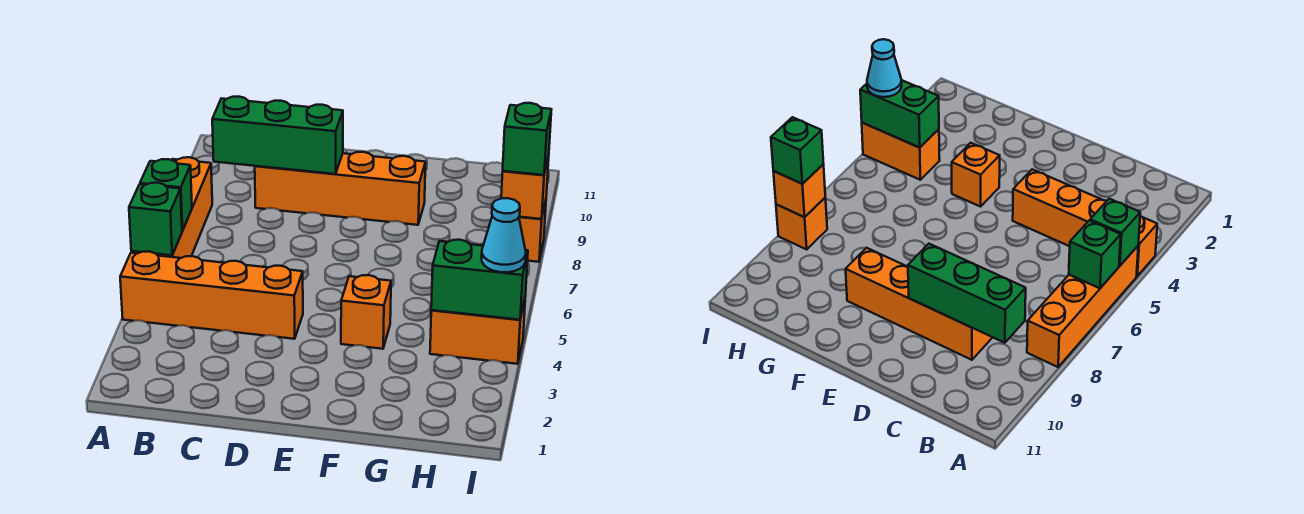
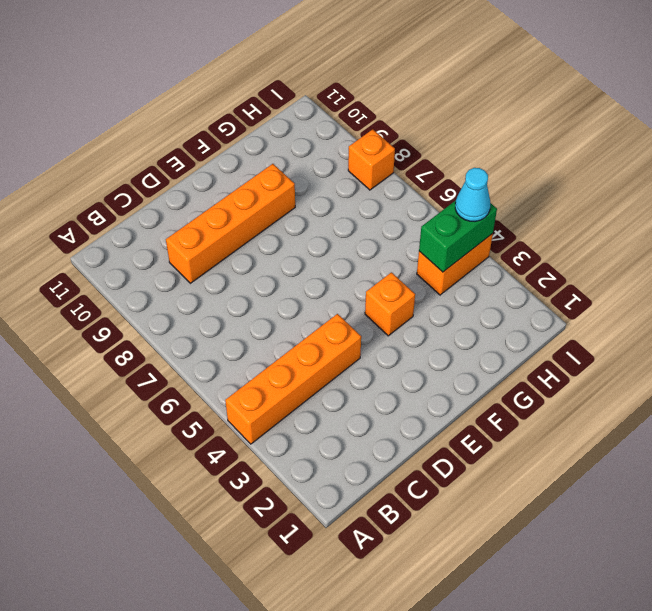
none -> orange brick A5:A8 level 1
none -> green brick A5 level 2
none -> green brick A6 level 2

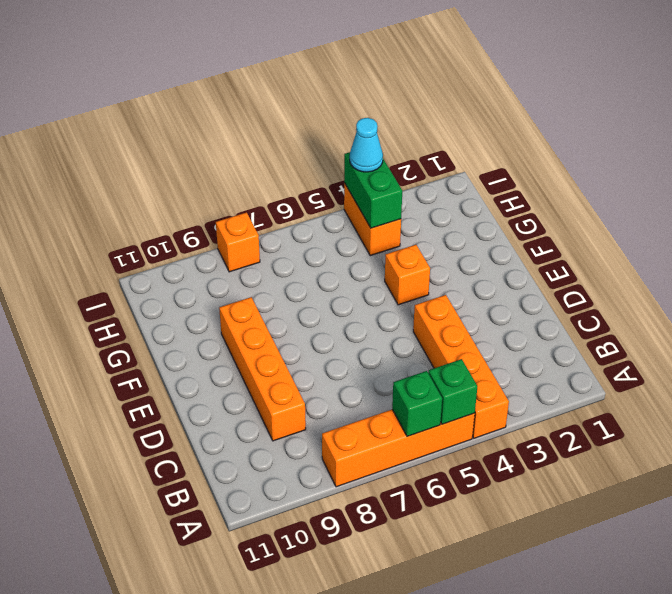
none -> green brick B9:D9 level 2
none -> orange brick I8 level 2
none -> green brick I8 level 3

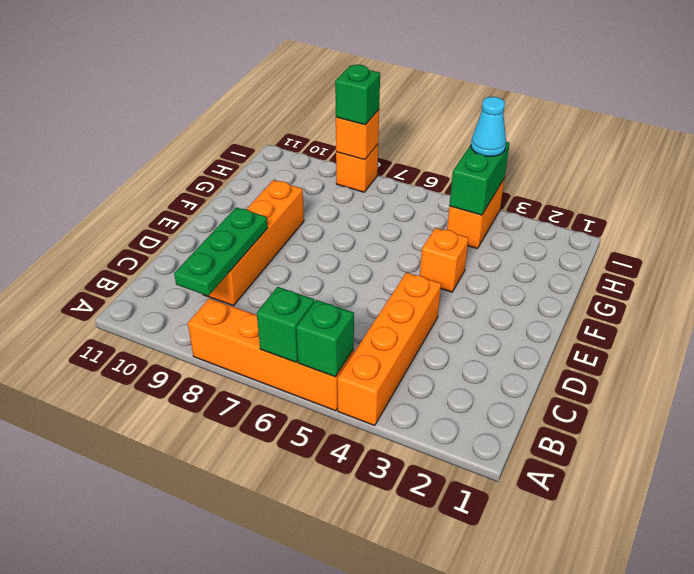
green plate B9:D9 level 2 -> green brick B9:D9 level 2

